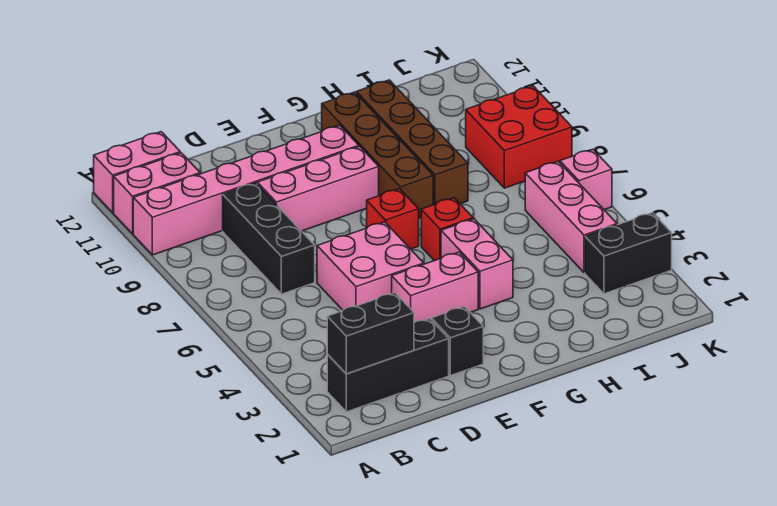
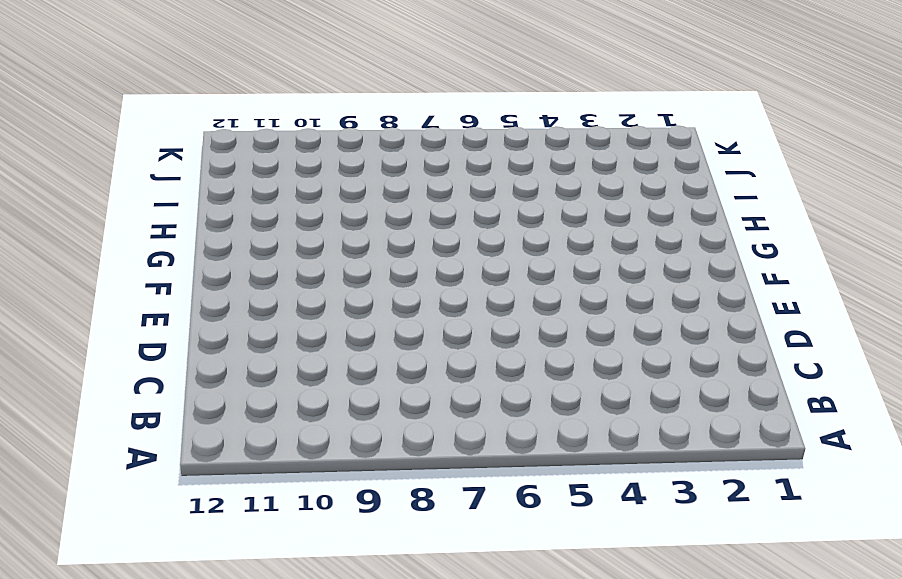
none -> pink brick A10:F10 level 1
none -> pink brick A11:B11 level 1
none -> pink brick A12:B12 level 1

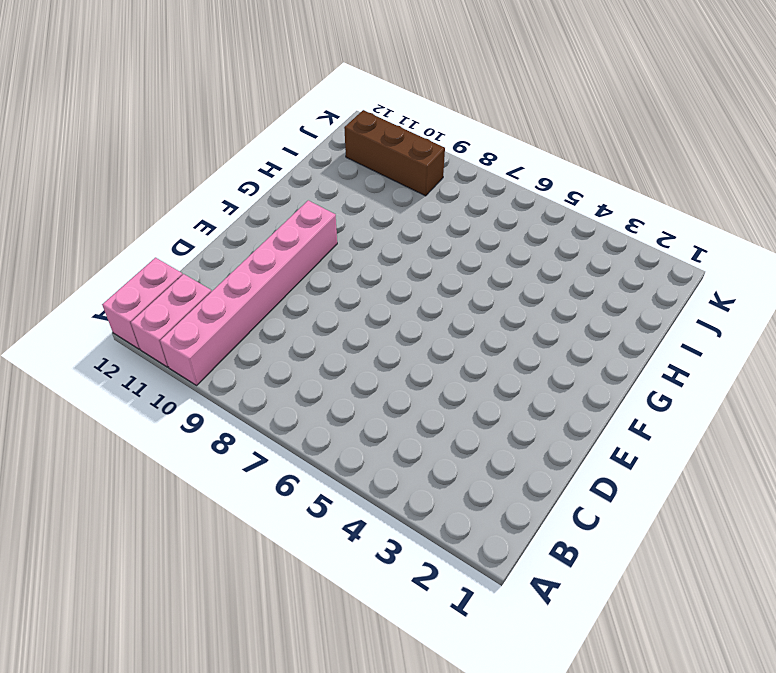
brown brick J9:J11 level 1 -> red brick J8:K9 level 1
none -> black brick B2:D2 level 1
none -> black brick C7:C9 level 1
none -> pink brick D5:E6 level 1

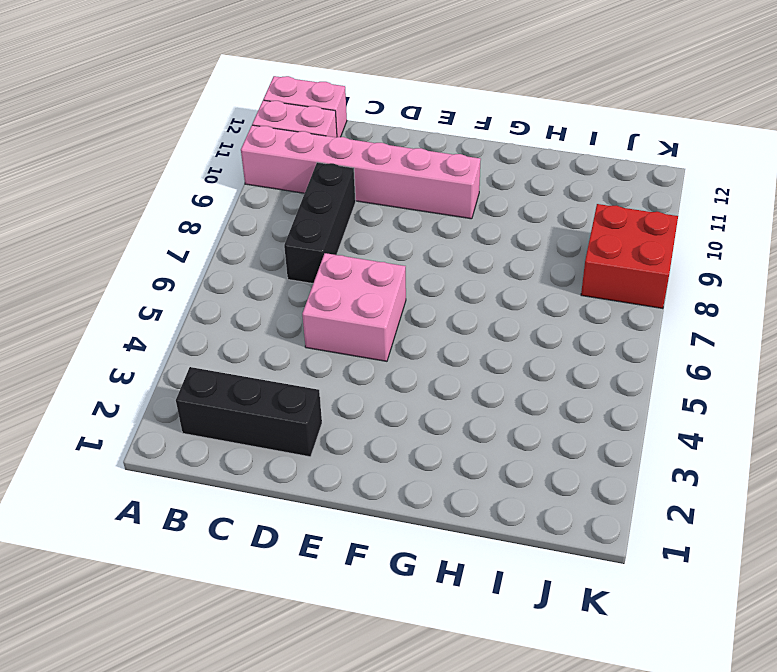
none -> pink brick D9:F9 level 1
none -> black brick E2 level 1
none -> pink brick E4:F4 level 1

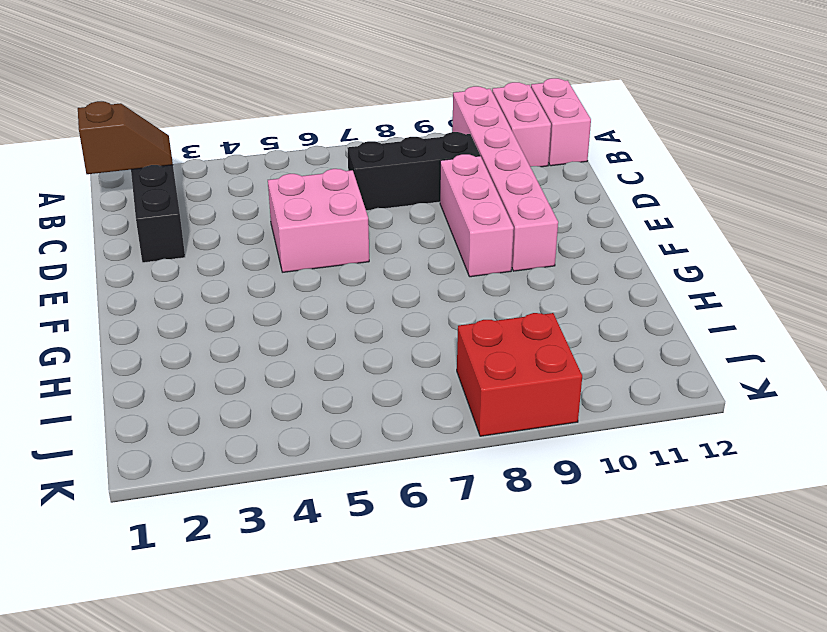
brown slope B1:B2 level 2 top 1 -> black brick B2:C2 level 2
none -> black brick E2 level 1
none -> pink brick E4:F4 level 1
none -> red brick F7 level 1

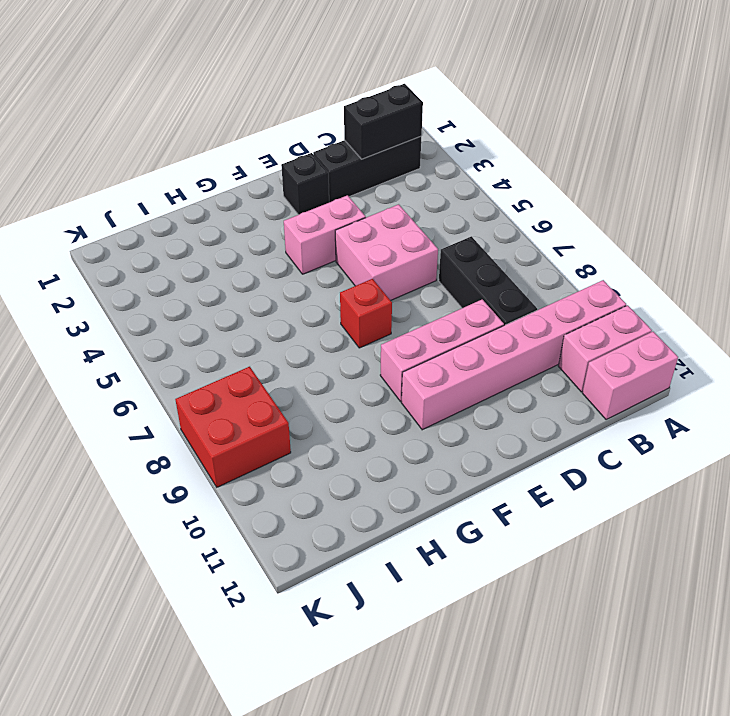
none -> pink brick G4:G5 level 1
none -> red brick G6 level 1
none -> brown brick G8:G11 level 1

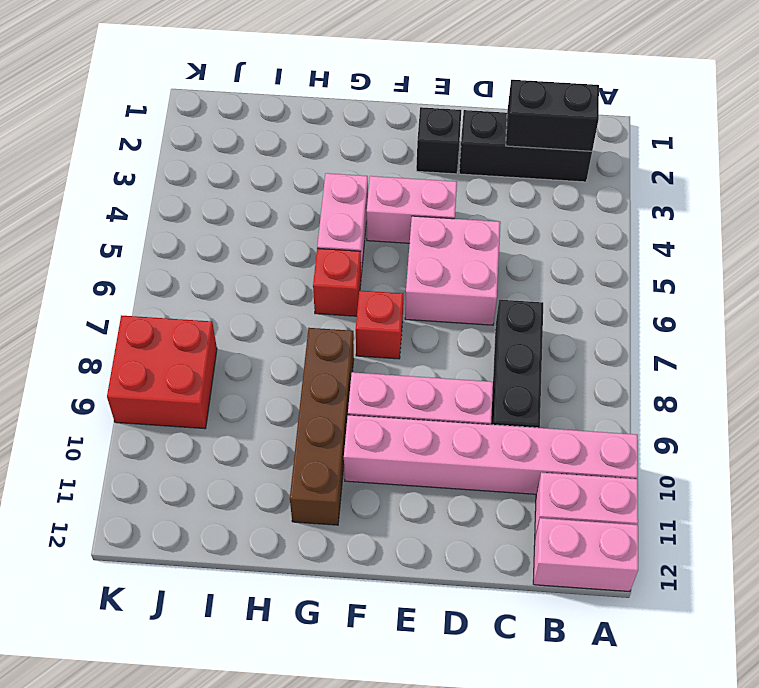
none -> brown brick H8:H11 level 1
none -> black brick J3:K3 level 1
none -> pink brick J4:J6 level 1

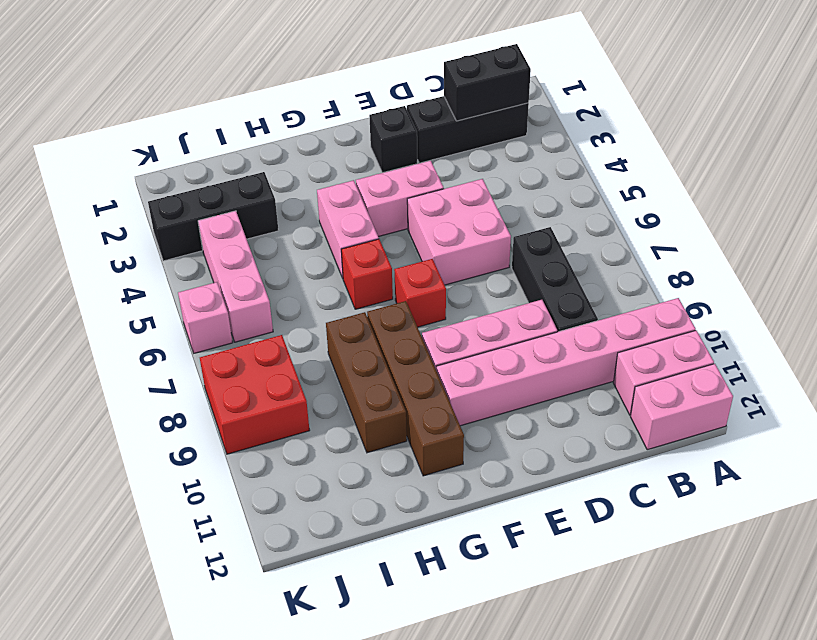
brown brick H8:H10 level 1 -> brown brick H8:H11 level 1
black brick I3:K3 level 1 -> black brick J3:K3 level 1

